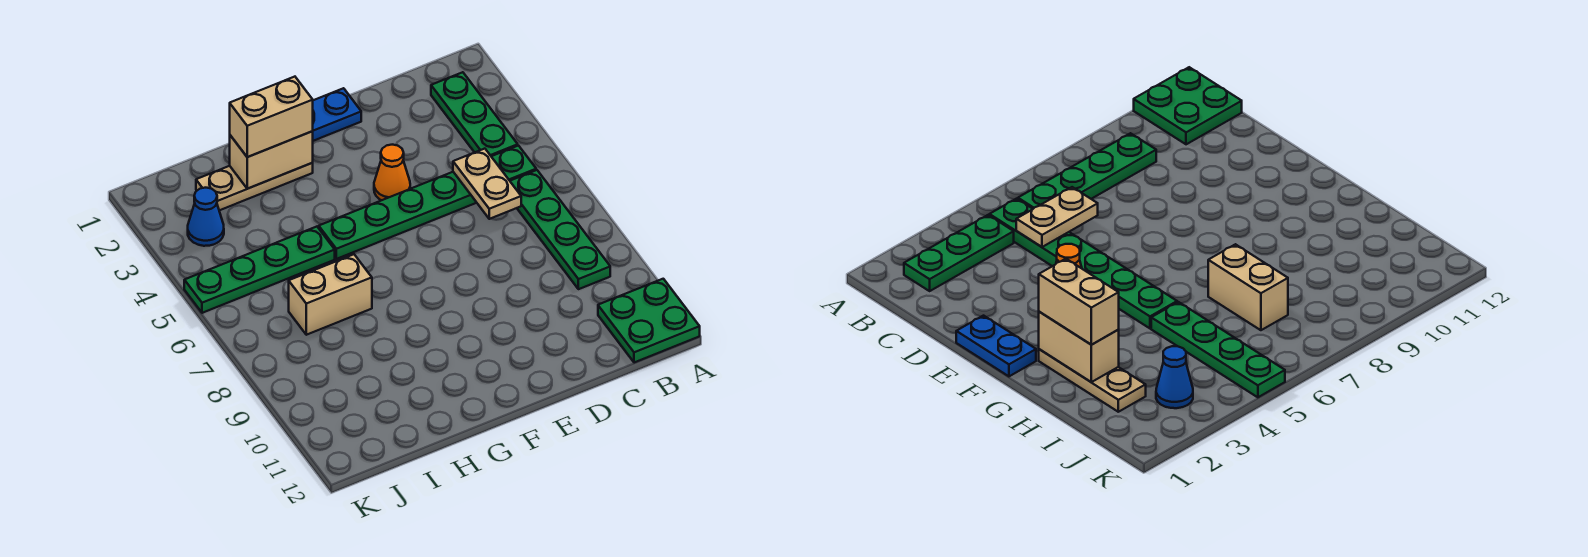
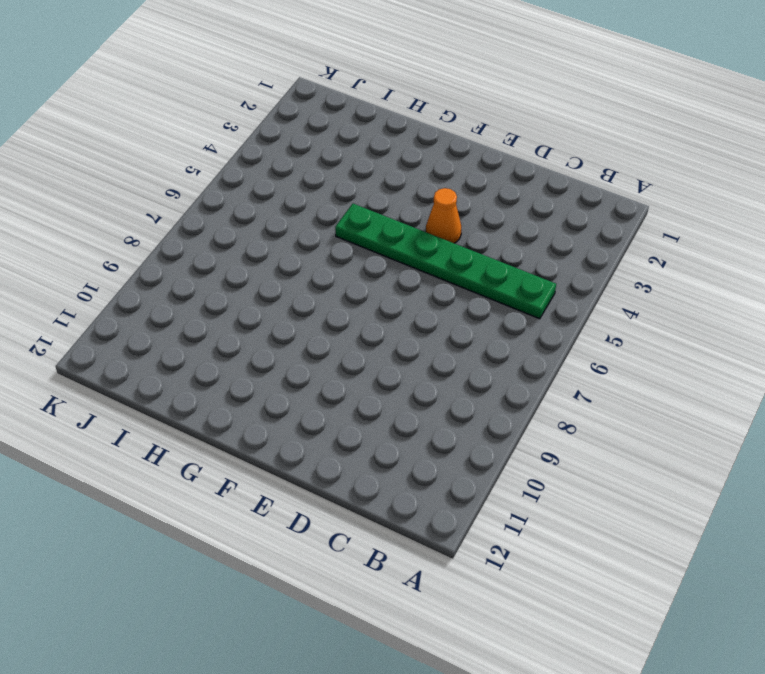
none -> green plate A11:B12 level 1
none -> green plate B2:B4 level 1
none -> green plate B6:B9 level 1

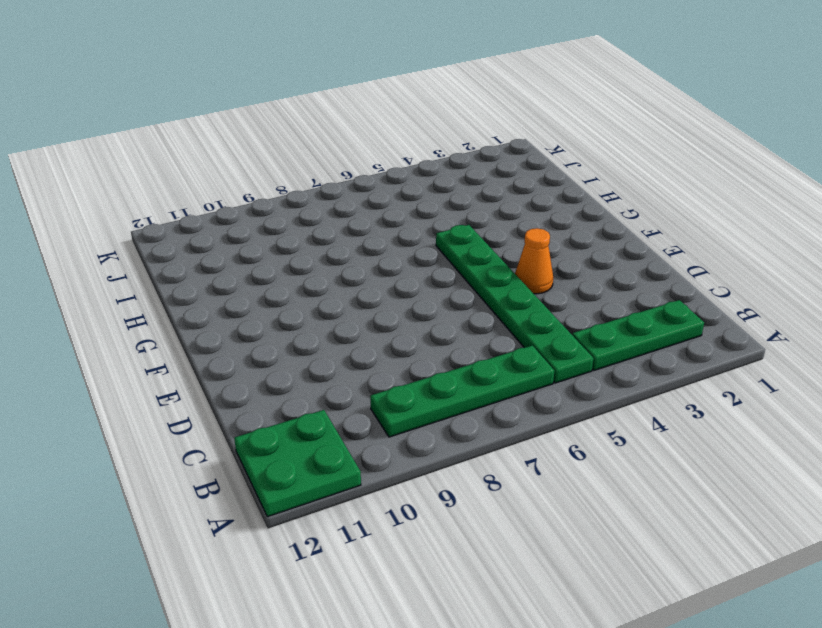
none -> blue plate E1:F1 level 1
none -> tan plate G2:I2 level 1
none -> green plate H5:K5 level 1

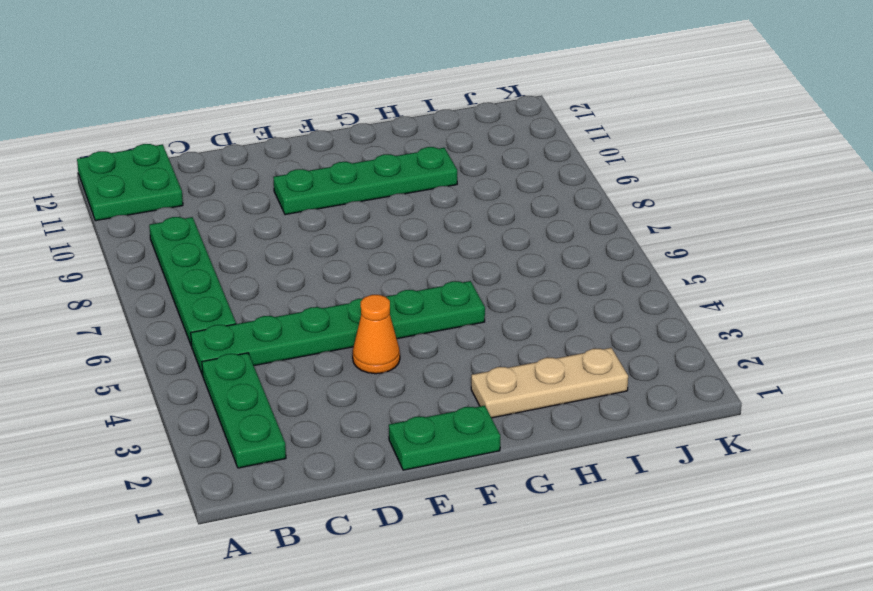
green plate E1:F1 level 1 -> blue plate E1:F1 level 1
green plate E10:H10 level 1 -> green plate H5:K5 level 1
none -> tan brick H7:I7 level 1
none -> blue cone J3 level 1
none -> tan plate C5:C6 level 2

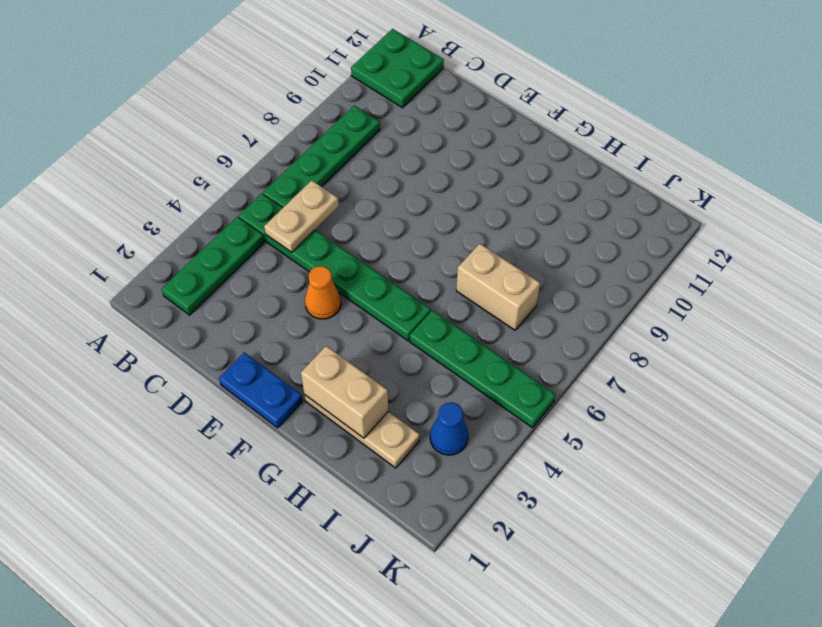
none -> tan brick G2:H2 level 3

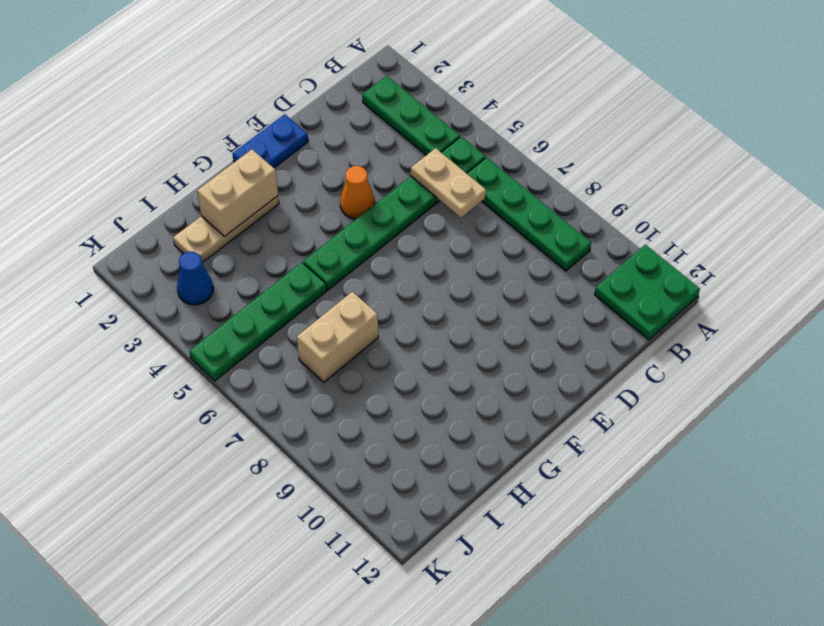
none -> tan brick G2:H2 level 3

